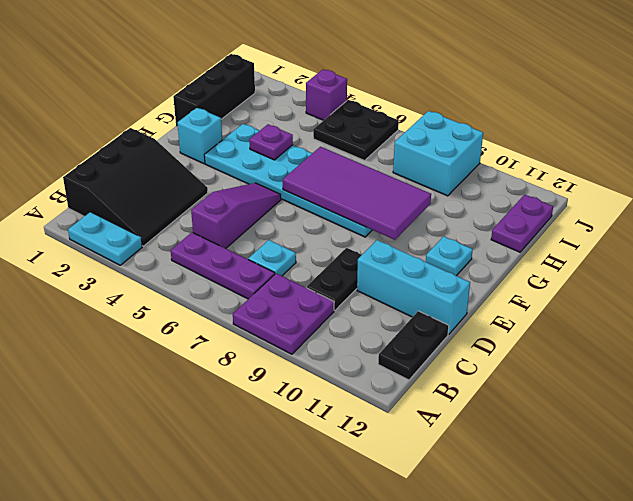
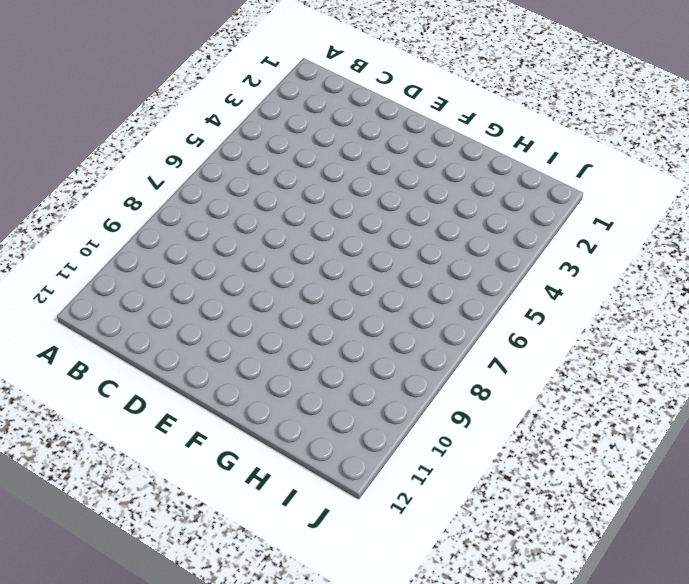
none -> cyan plate A2:A3 level 1
none -> purple plate A8:B9 level 1
none -> black slope B1:D3 level 1 top 1

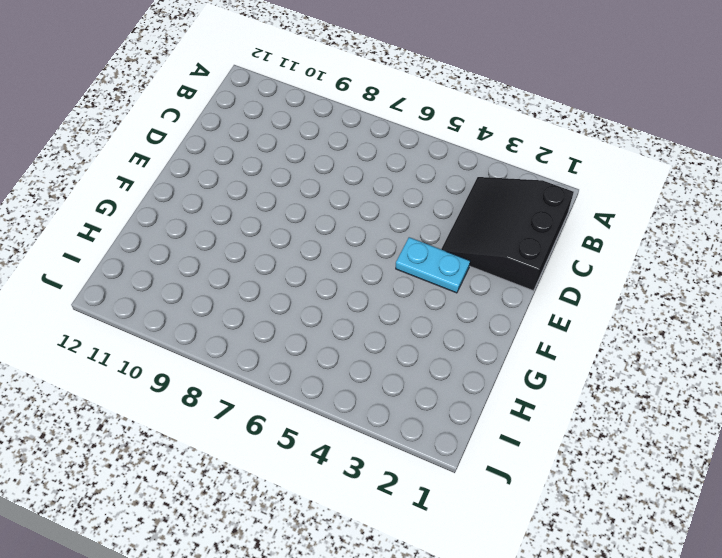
cyan plate E3:E4 level 1 -> cyan plate A2:A3 level 1
none -> purple plate A8:B9 level 1
none -> purple plate B5:B7 level 1
none -> black plate B12:C12 level 1

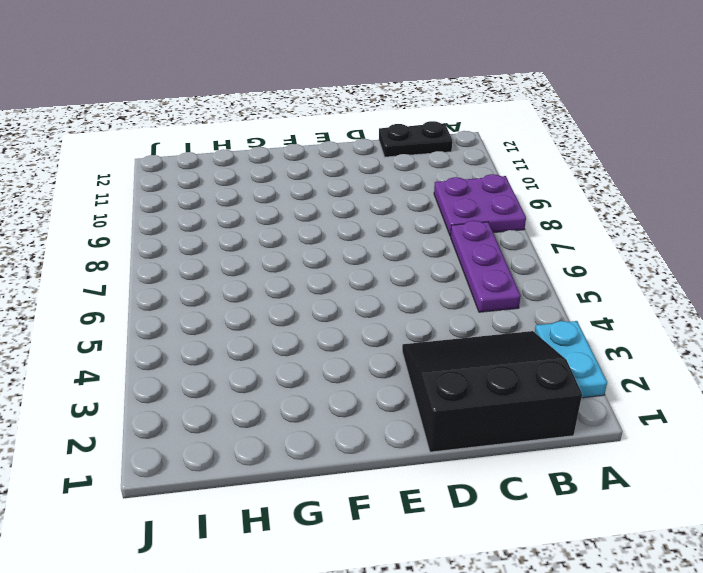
none -> purple slope C5:E5 level 1 top C
none -> cyan plate C7 level 1
none -> black plate C9:D9 level 1

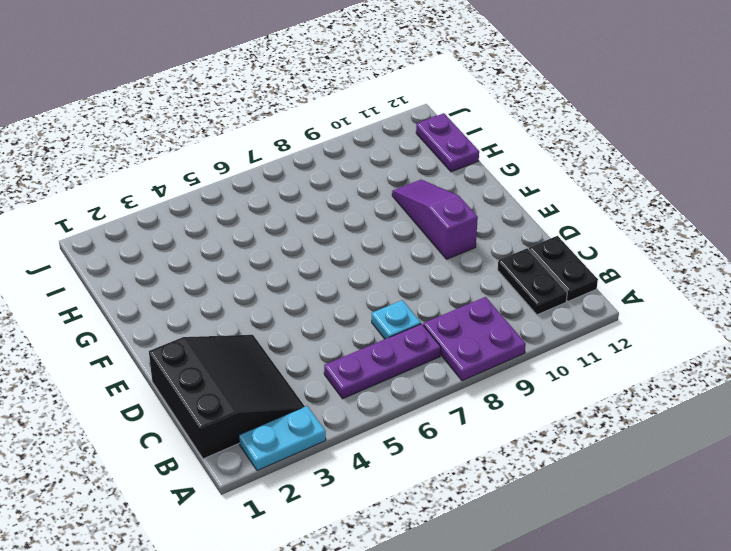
black plate B11:C11 level 1 -> black plate C9:D9 level 1
purple slope E10:G10 level 1 top E -> purple slope C5:E5 level 1 top C
none -> cyan brick D10:D12 level 1
none -> cyan brick F2 level 1
none -> cyan plate F3:G8 level 1

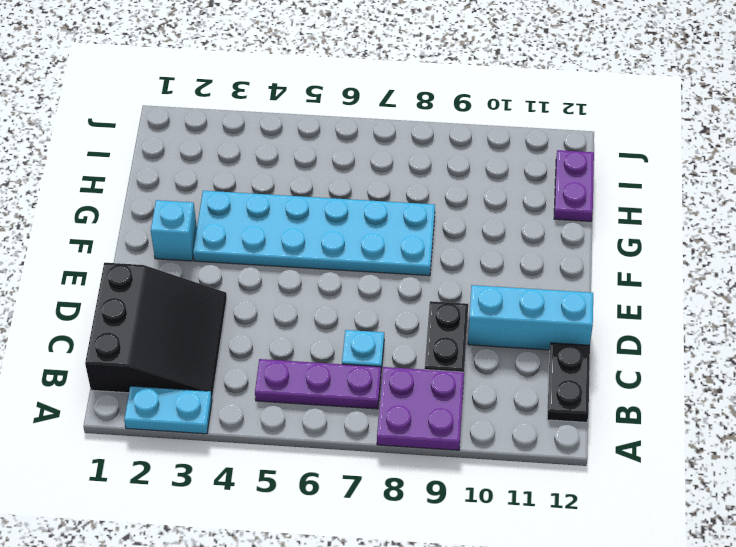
none -> purple slope C5:E5 level 1 top C
none -> cyan plate F11 level 1
none -> black brick G1:I1 level 1

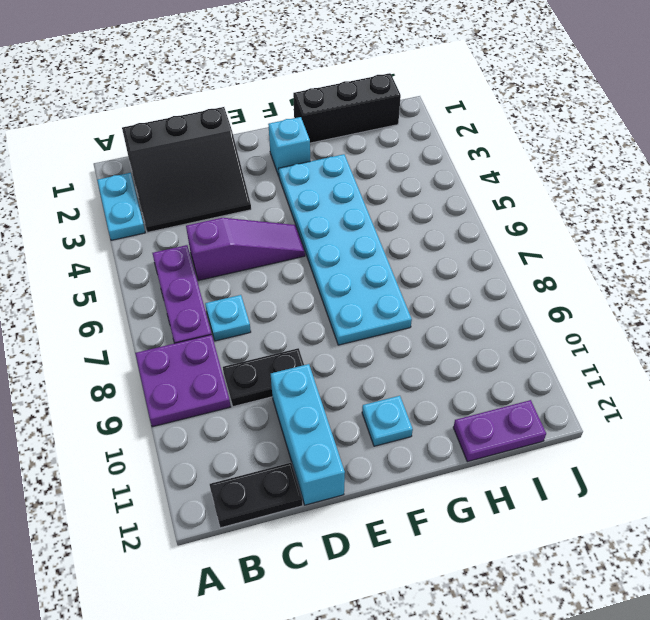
none -> black plate I5:J6 level 1
none -> cyan brick I8:J9 level 1
none -> purple brick J4 level 1

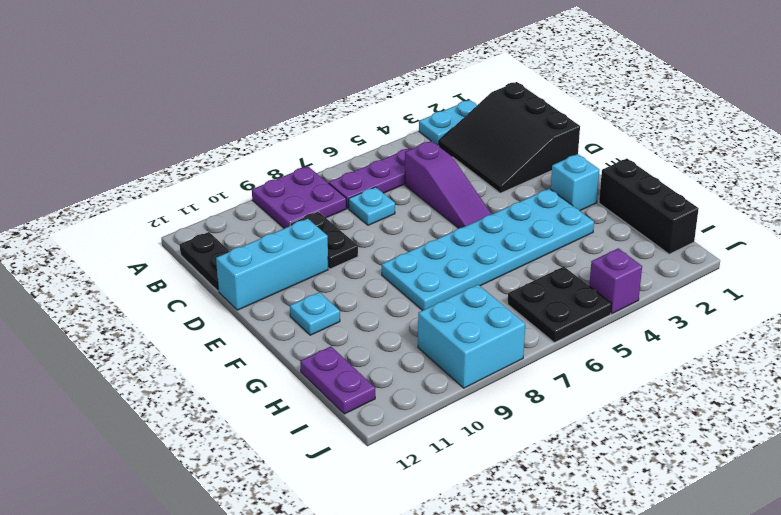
none -> purple tile F6:G9 level 2
none -> purple plate G4 level 2

